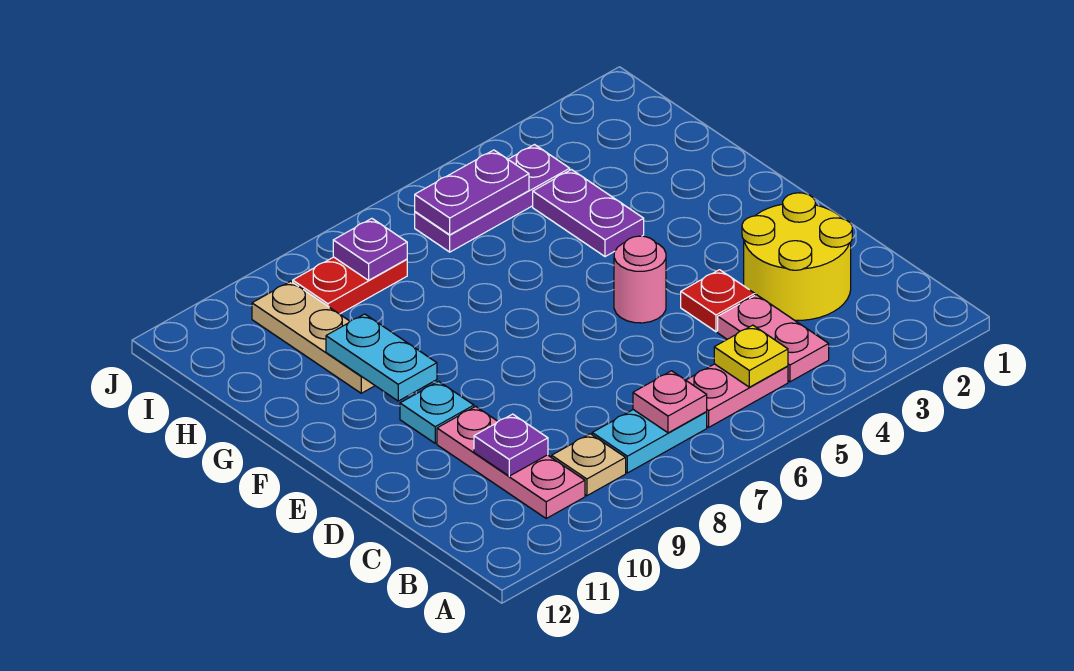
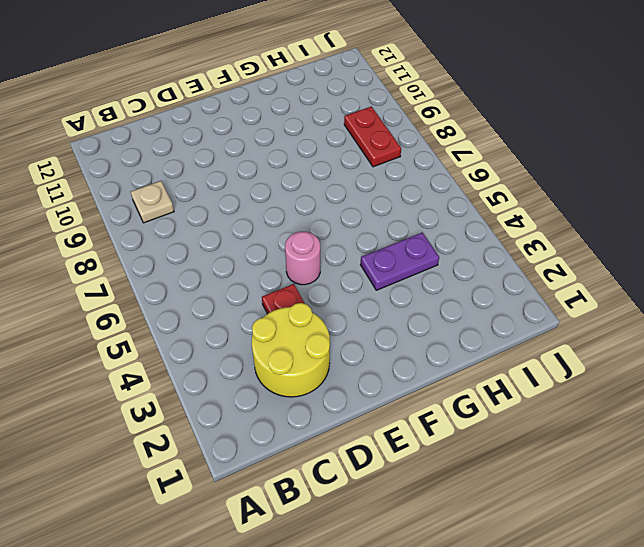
none -> pink plate B4:C4 level 1
none -> pink plate B5:B6 level 1
none -> cyan plate B7:B8 level 1

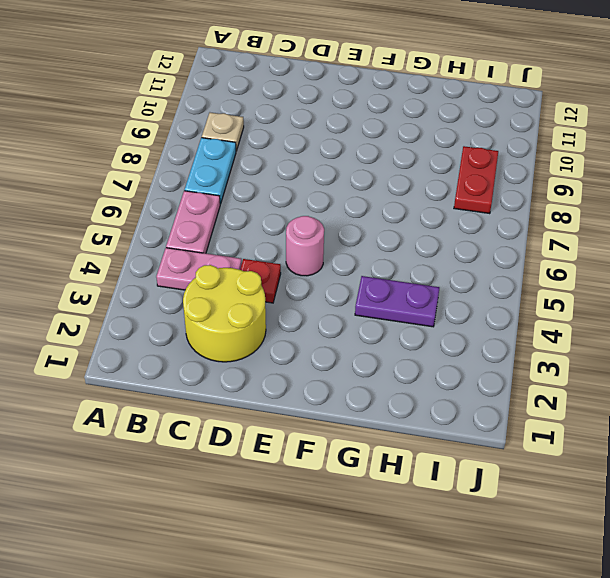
none -> pink plate B10:D10 level 1
none -> cyan plate E10 level 1
none -> tan plate G10:I10 level 1

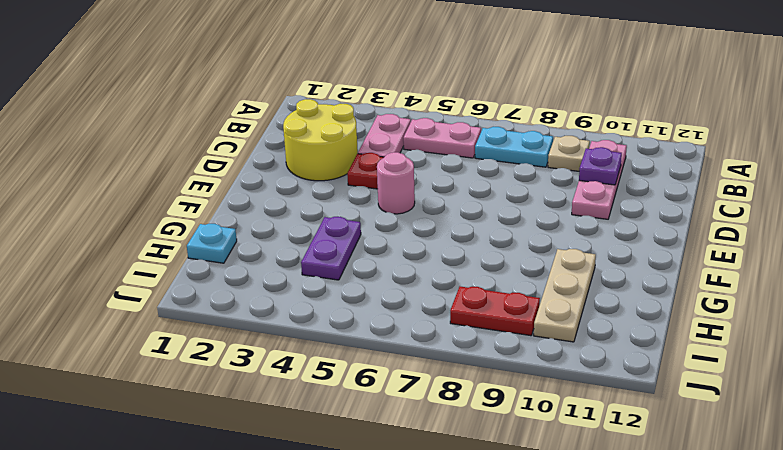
cyan plate H1 level 1 -> cyan plate E10 level 1
none -> purple plate I4:I6 level 1
none -> yellow plate B5 level 2
none -> pink plate B7 level 2

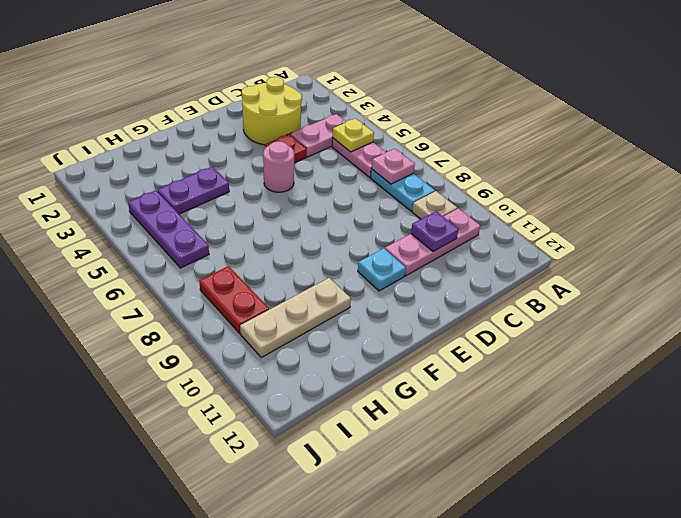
none -> cyan plate F10:G10 level 2
none -> purple plate I5:I6 level 2
none -> purple plate I8 level 2

